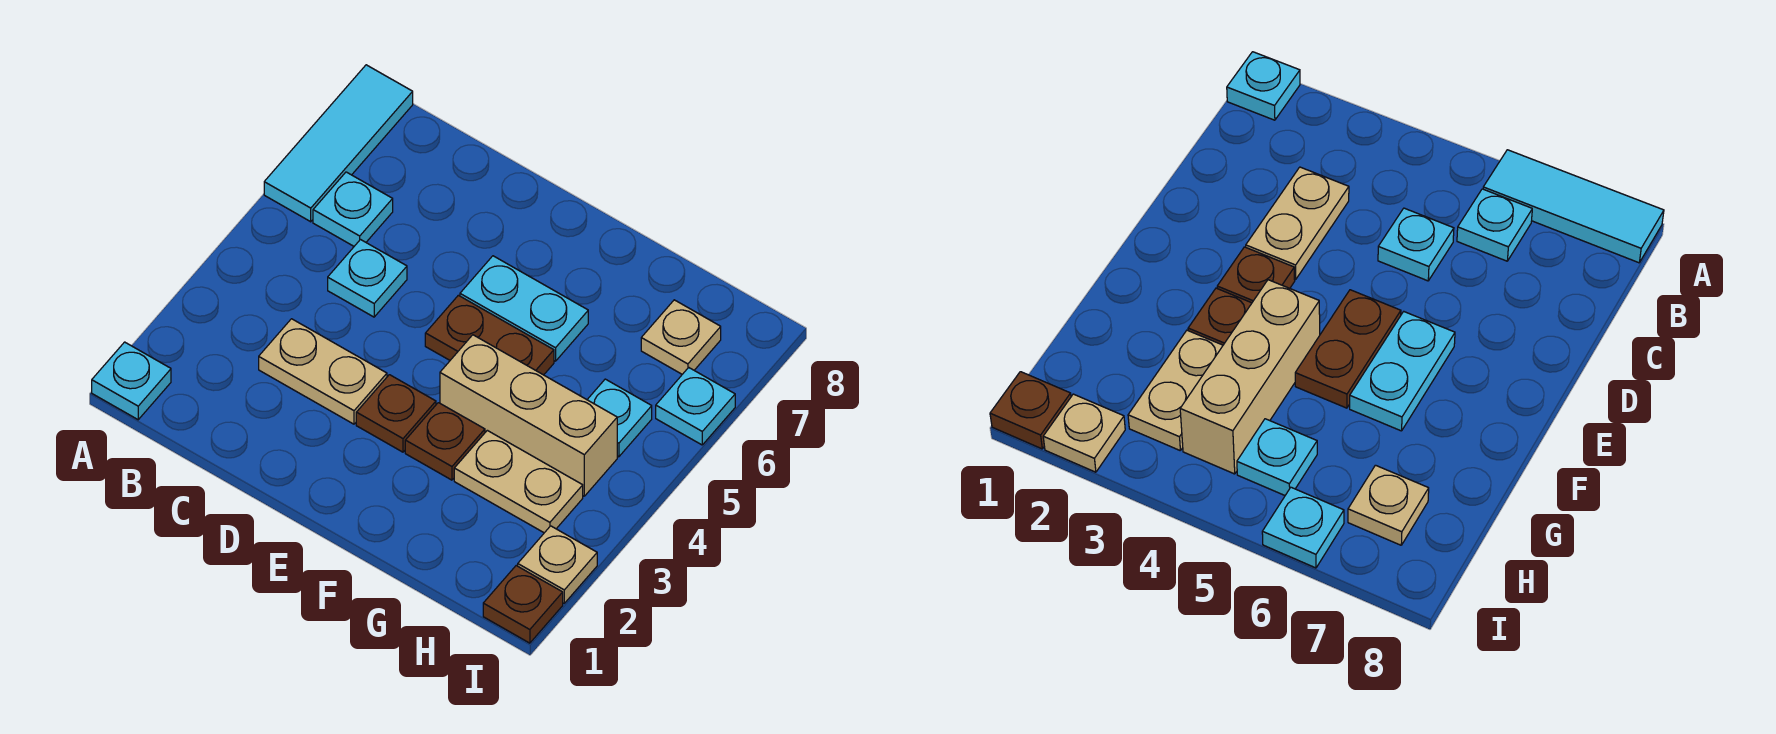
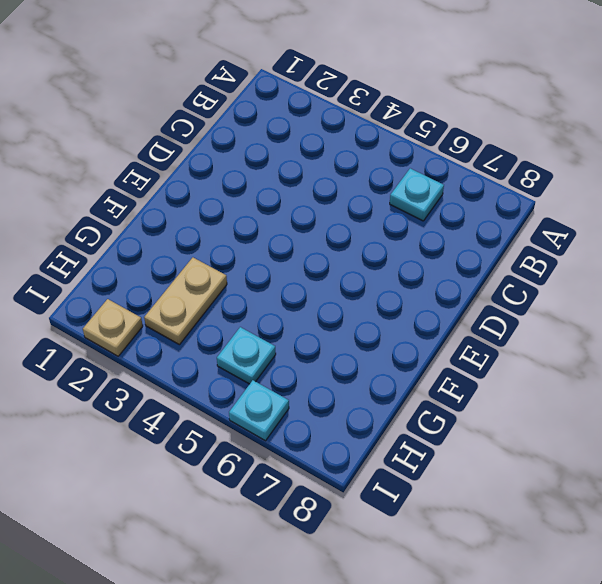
none -> cyan plate A1 level 1
none -> cyan tile A6:A8 level 1
none -> tan plate C3:D3 level 1

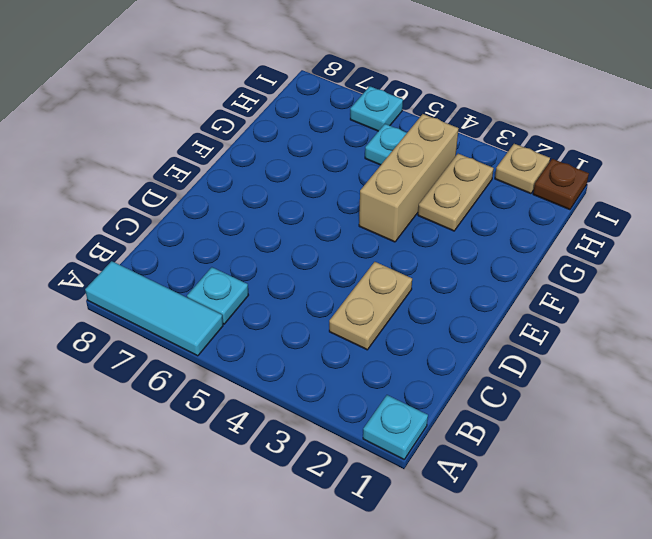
none -> cyan plate C5 level 1
none -> brown plate E3 level 1
none -> brown plate E5:F5 level 1

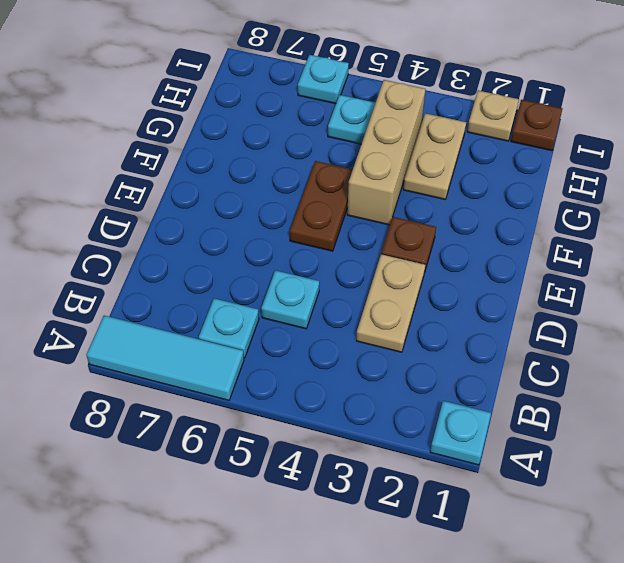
none -> cyan plate E6:F6 level 1
none -> brown plate F3 level 1
none -> tan plate H7 level 1

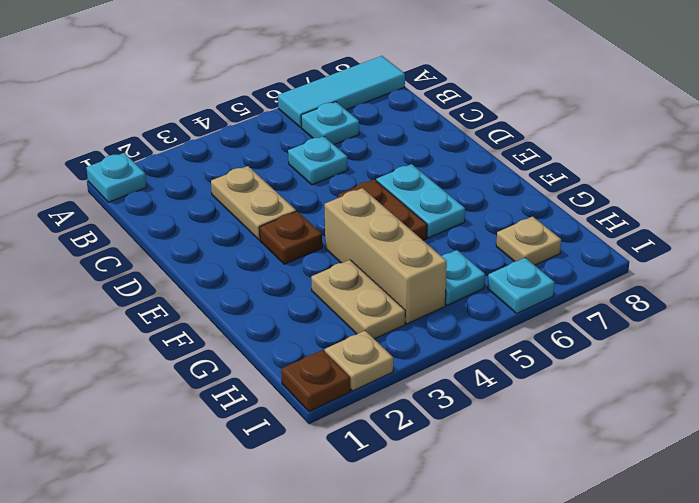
none -> brown plate F3 level 1

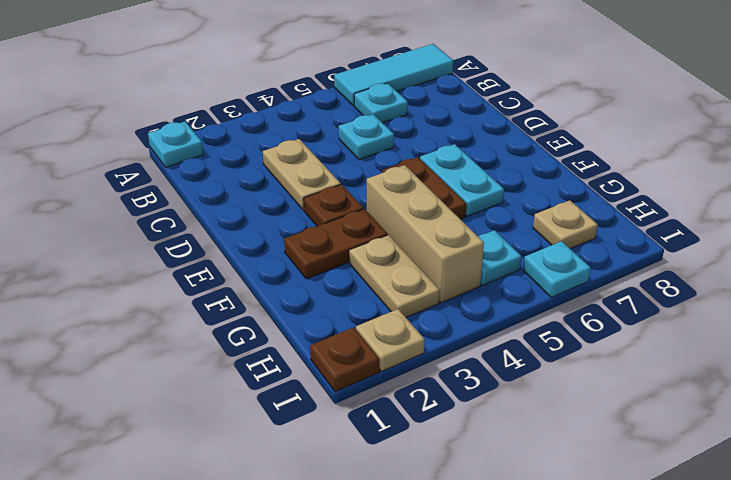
brown plate F2:F3 level 1 -> brown plate F3 level 1

